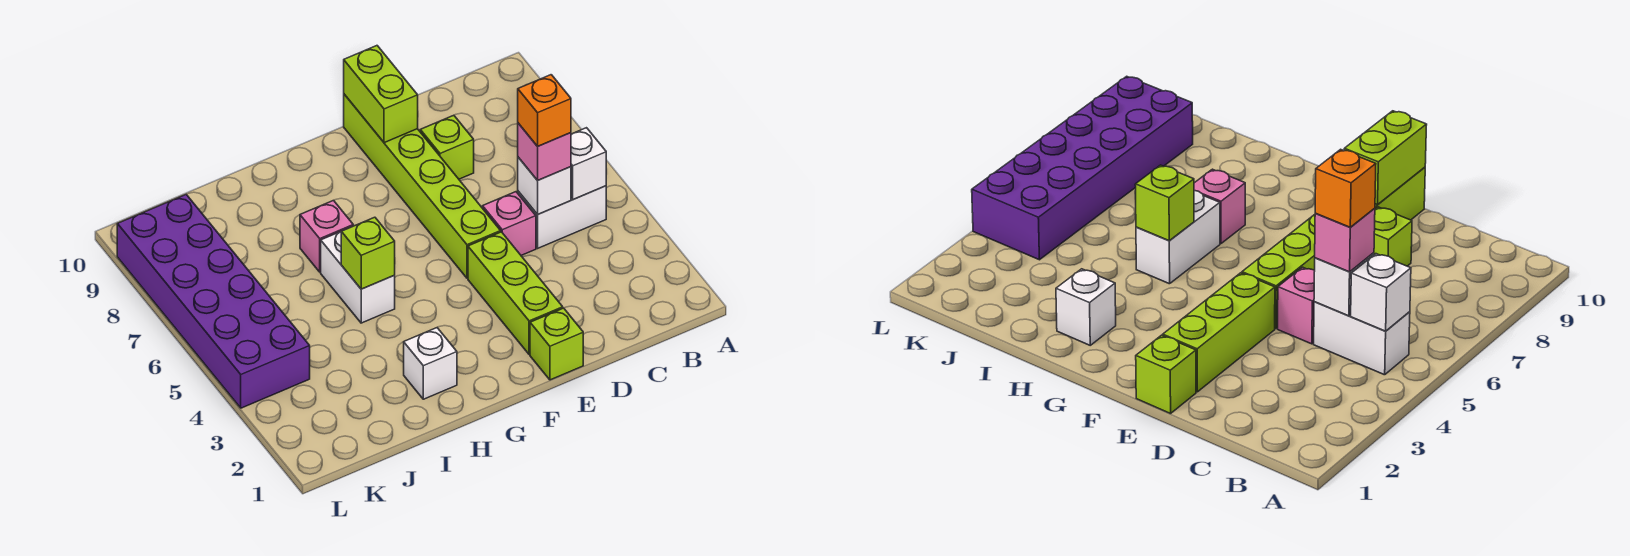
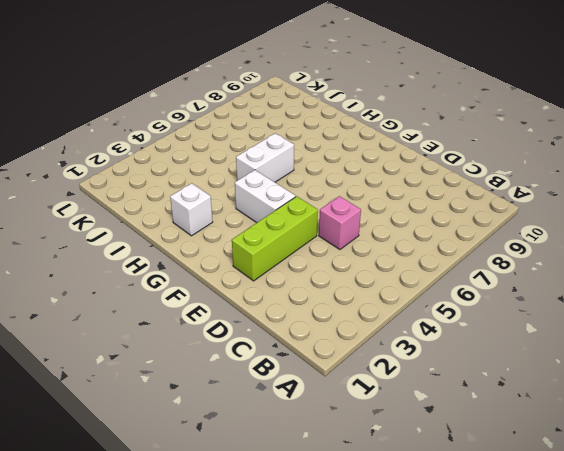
white brick F4:G4 level 1 -> white brick B5:C5 level 1
none -> lime brick D8 level 1
none -> lime brick E1 level 1
none -> lime brick E5:E10 level 1

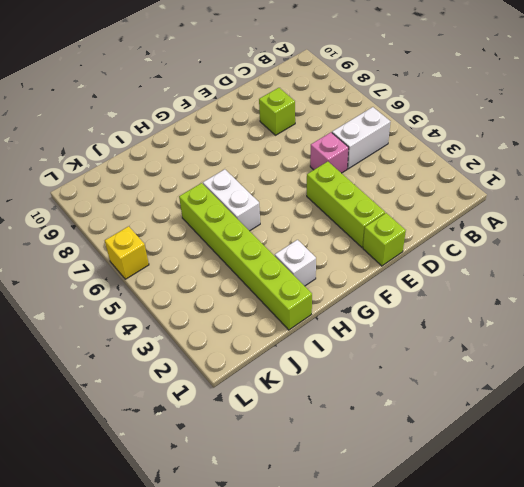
lime brick I1:I6 level 1 -> lime brick E5:E10 level 1
yellow brick L6 level 1 -> purple brick K4:L9 level 1
none -> pink brick H7 level 1
none -> white brick B5 level 2
none -> white brick C5 level 2

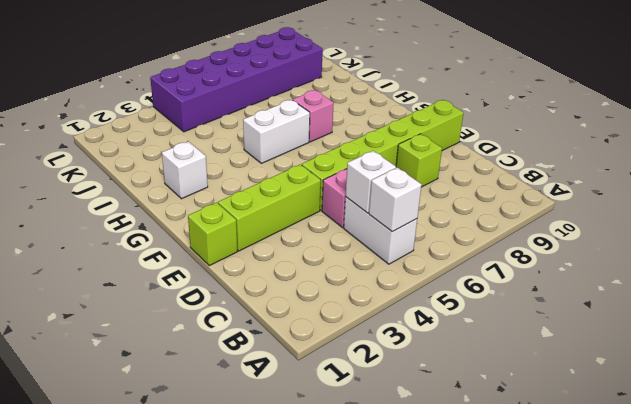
none -> lime brick E9:E10 level 2
none -> lime brick H5 level 2
none -> pink brick C5 level 3

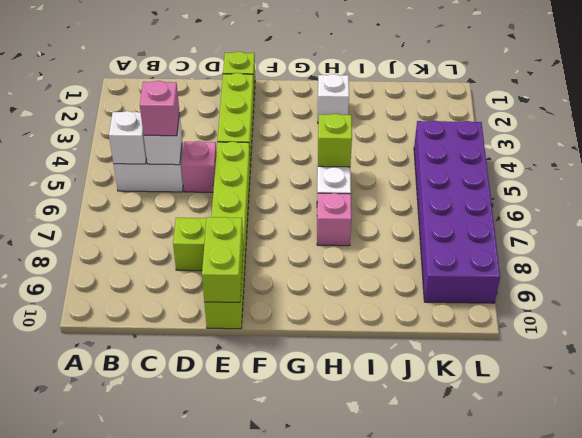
none -> orange brick C5 level 4

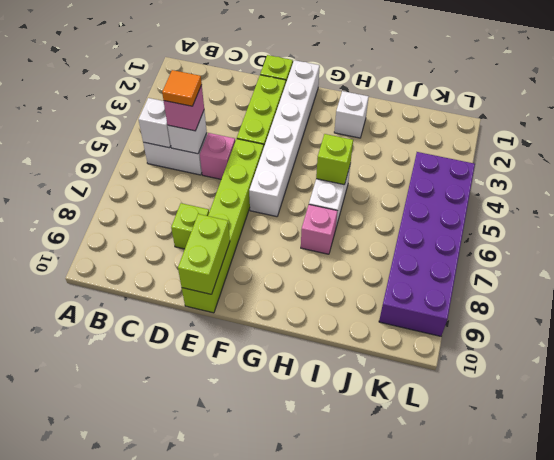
orange tile C5 level 4 -> orange brick C5 level 4
white brick F1:F6 level 1 -> none

